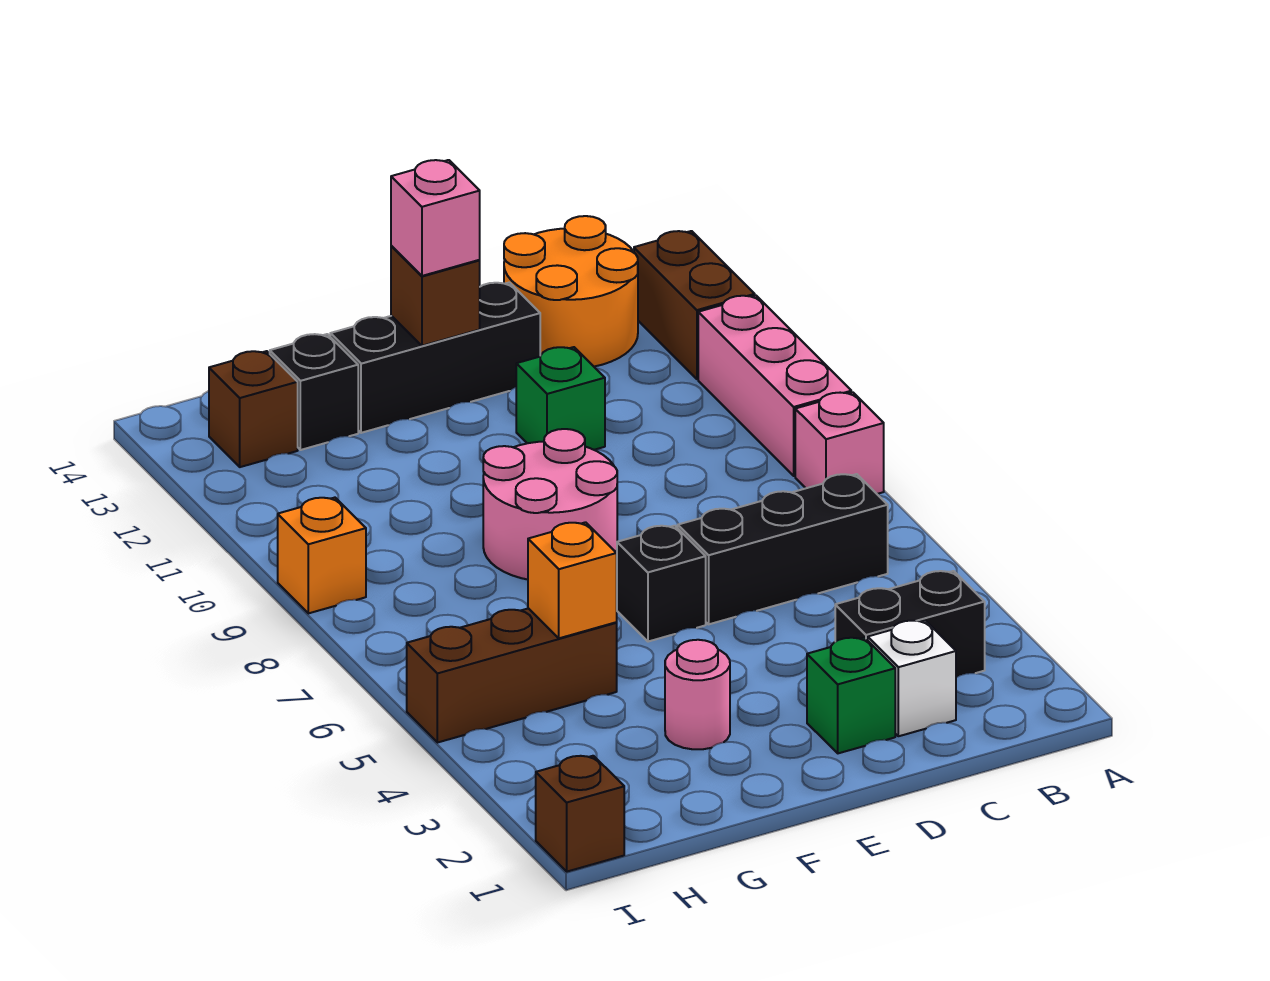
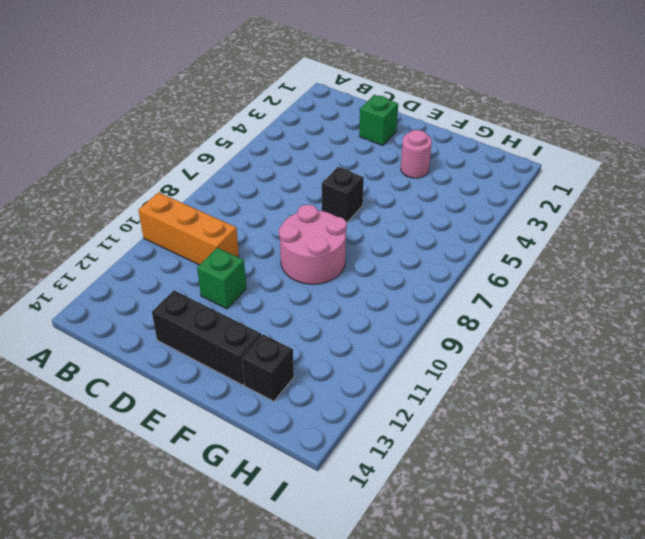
orange brick A10:C10 level 1 -> pink brick A9:A11 level 1
none -> pink brick A8 level 1
none -> brown brick A12:A13 level 1
none -> black brick B3:C3 level 1

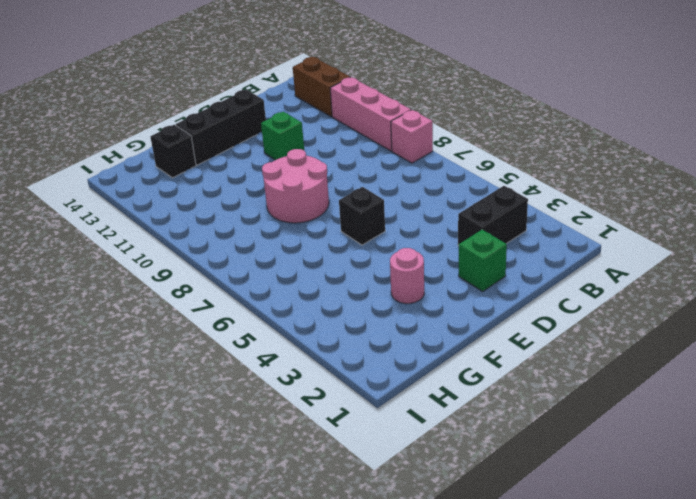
none -> black brick B6:D6 level 1
none -> orange round brick B13:C14 level 1
none -> white brick C2 level 1

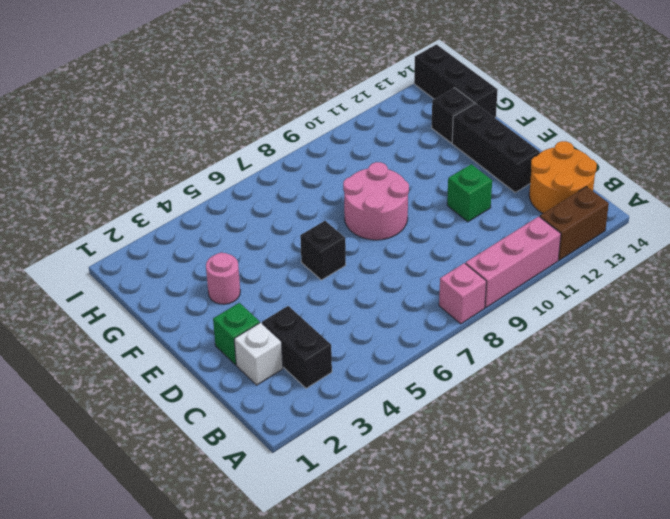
black brick G14:I14 level 1 -> black brick B6:D6 level 1
none -> brown brick G5:I5 level 1
none -> brown brick H13 level 1
none -> brown brick I1 level 1

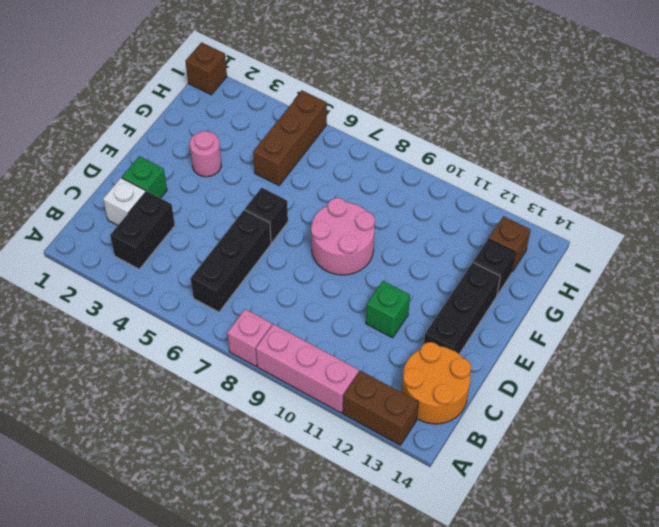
none -> orange brick I9 level 1
none -> brown brick E13 level 2
none -> orange brick G5 level 2

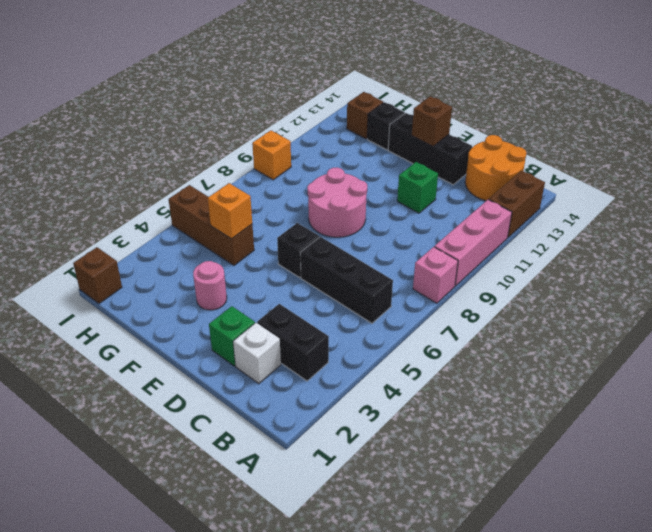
none -> pink brick E13 level 3

